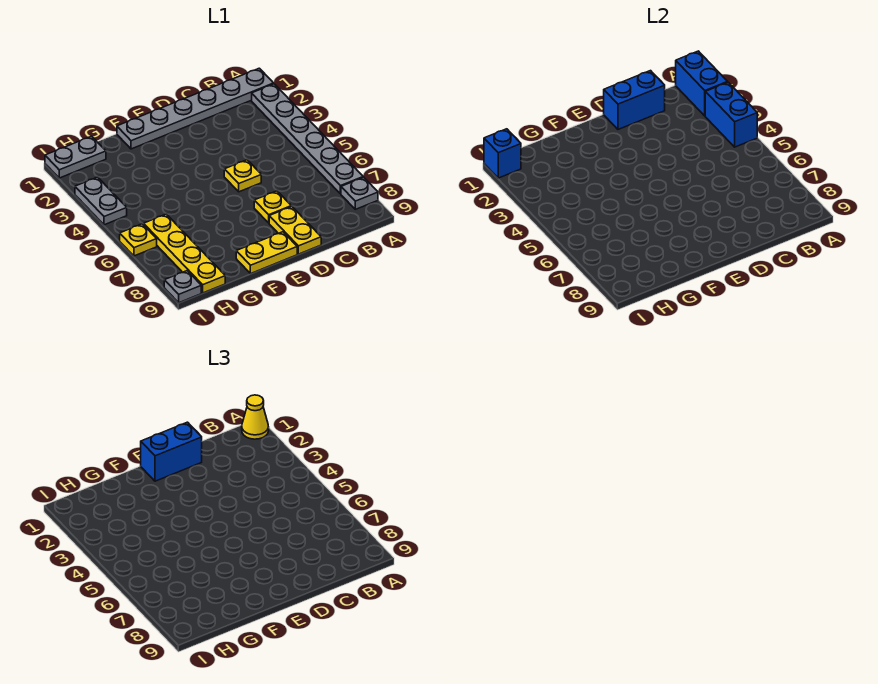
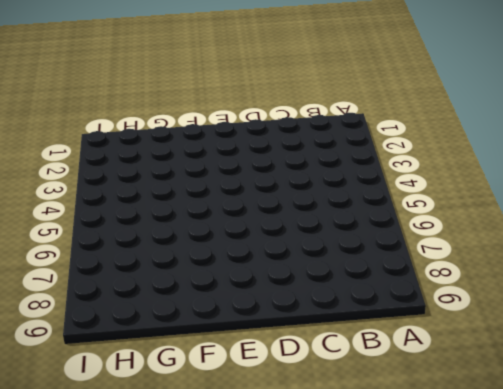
none -> grey plate A1:F1 level 1
none -> grey plate A2:A7 level 1
none -> grey plate A8 level 1

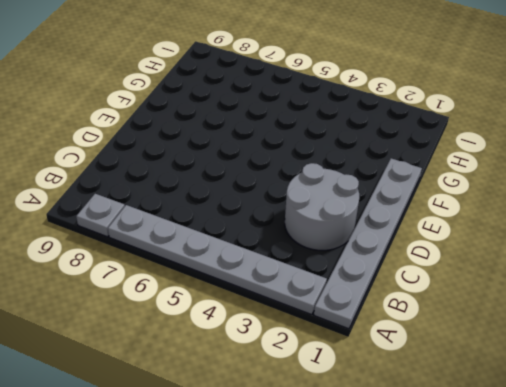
grey round brick C2:D3 level 1 -> none
none -> yellow plate D5 level 1
none -> yellow plate D7 level 1
none -> yellow plate D8:D9 level 1

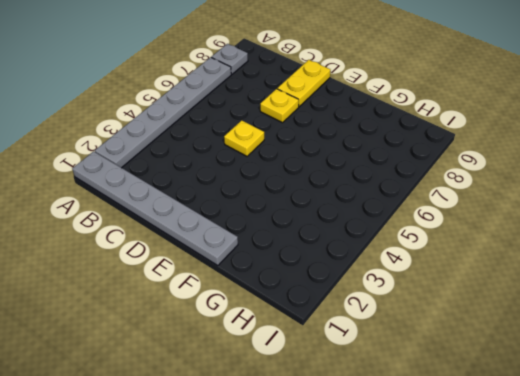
none -> yellow plate E9:F9 level 1
none -> grey plate H1:I1 level 1
none -> yellow plate H6:H9 level 1

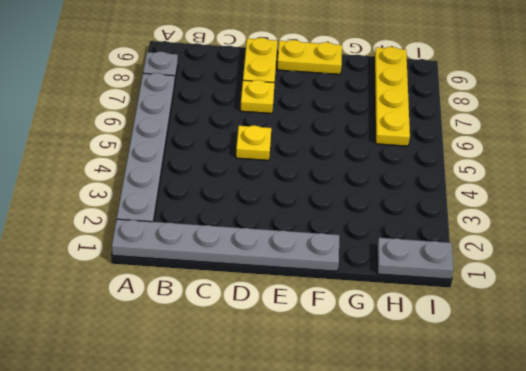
none -> grey plate I3:I4 level 1
none -> yellow plate I6 level 1
none -> grey plate I9 level 1

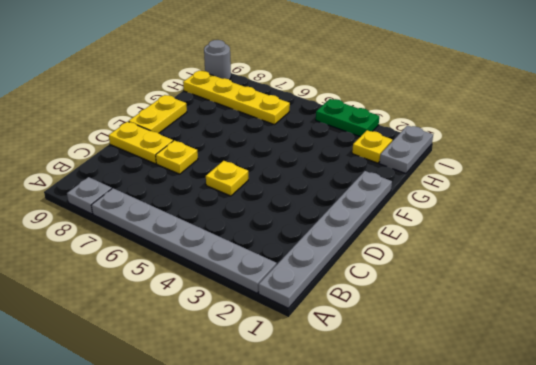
yellow plate H2 level 1 -> yellow plate I6 level 1
green plate I3:I4 level 1 -> grey plate I3:I4 level 1
grey round brick I9 level 1 -> grey plate I9 level 1
none -> blue brick A1:A2 level 2
none -> blue brick A3:A4 level 2
none -> blue brick C1:D1 level 2

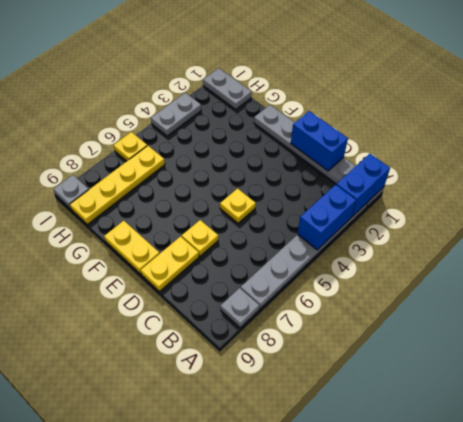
none -> blue brick I1 level 2
none -> yellow cone A1 level 3
none -> blue brick D1:E1 level 3

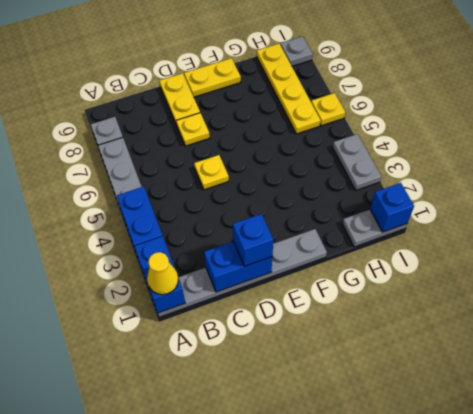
blue brick D1 level 3 -> blue brick D1:E1 level 3

